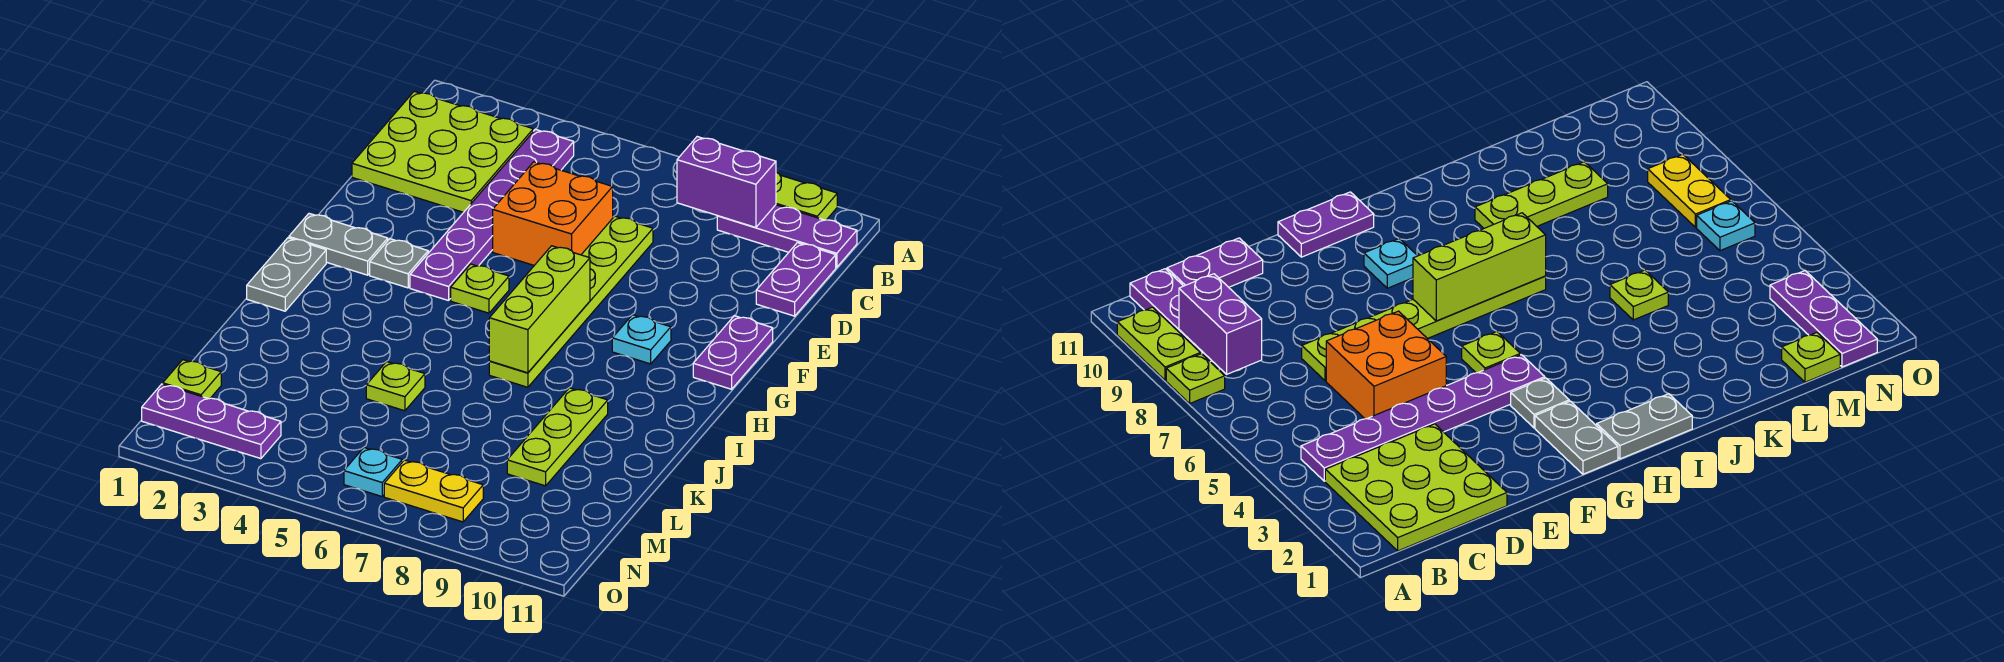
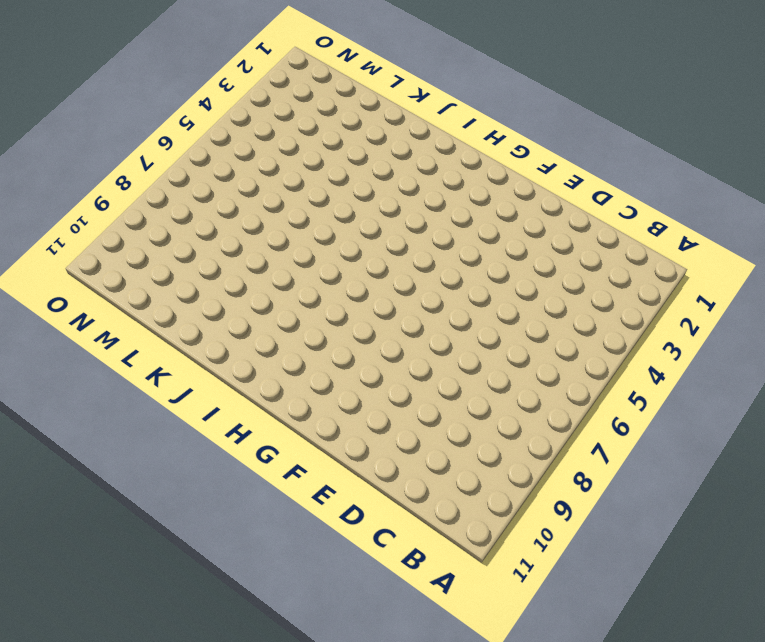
none -> lime plate A8 level 1
none -> lime plate A9:A10 level 1
none -> lime plate B1:D3 level 1

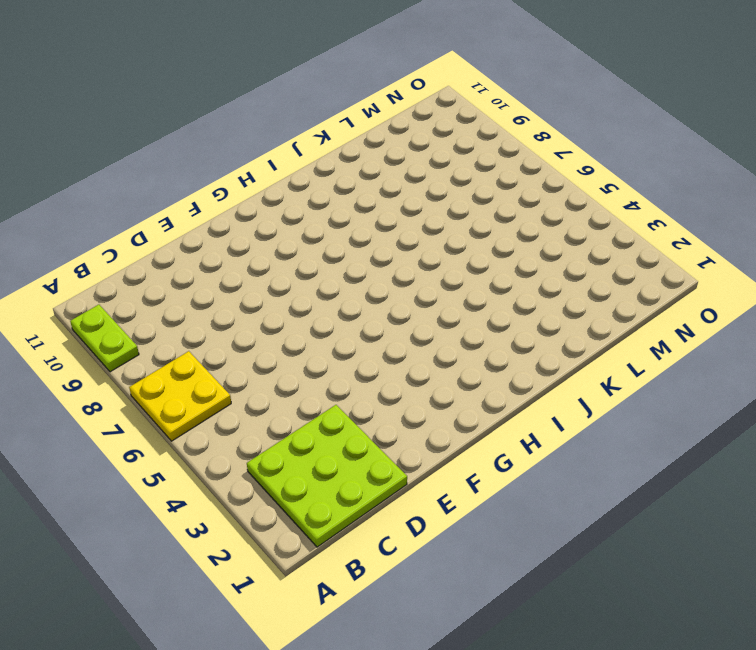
yellow plate A6:B7 level 1 -> none
none -> lime plate A8 level 1
none -> purple plate B4:G4 level 1
none -> purple plate B9:B11 level 1

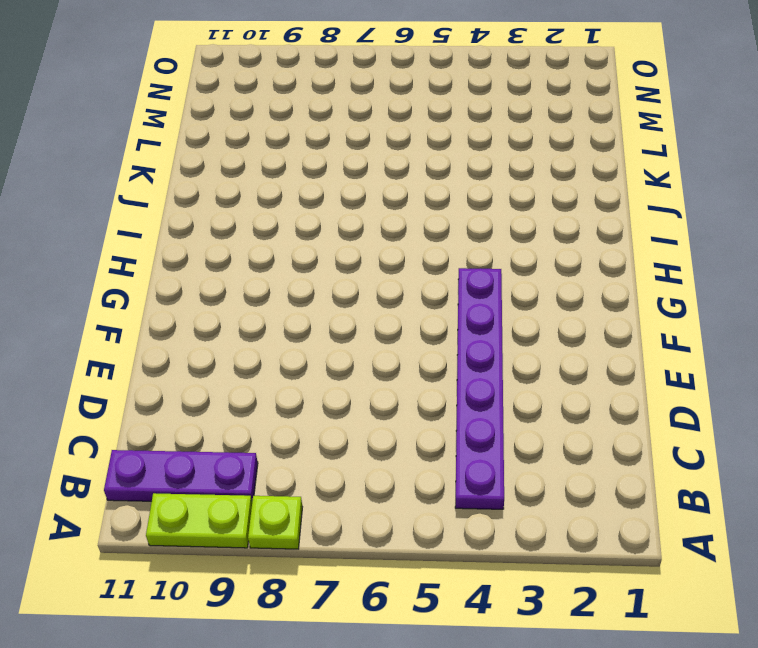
none -> lime plate B1:D3 level 1
none -> purple plate C11:D11 level 1
none -> orange brick D5:E6 level 1

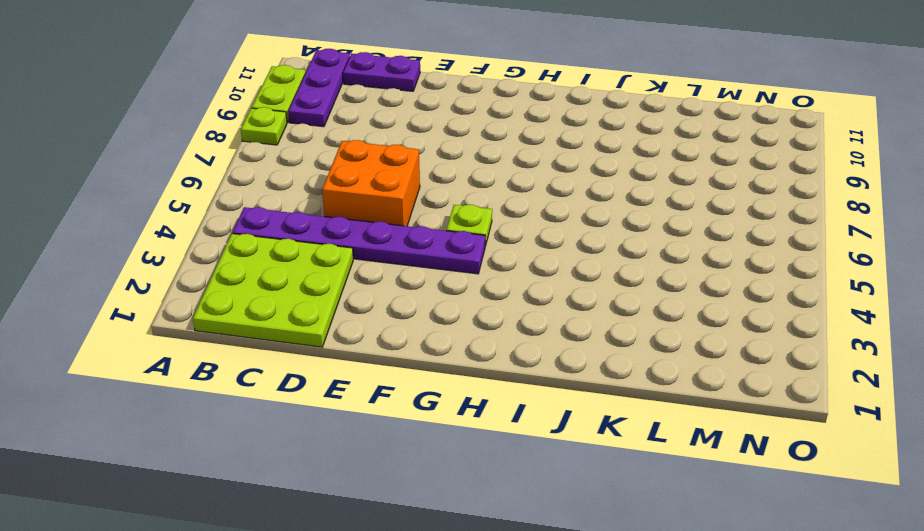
none -> lime plate D7:I7 level 1
none -> purple plate F11:G11 level 1
none -> grey plate G1:G2 level 1

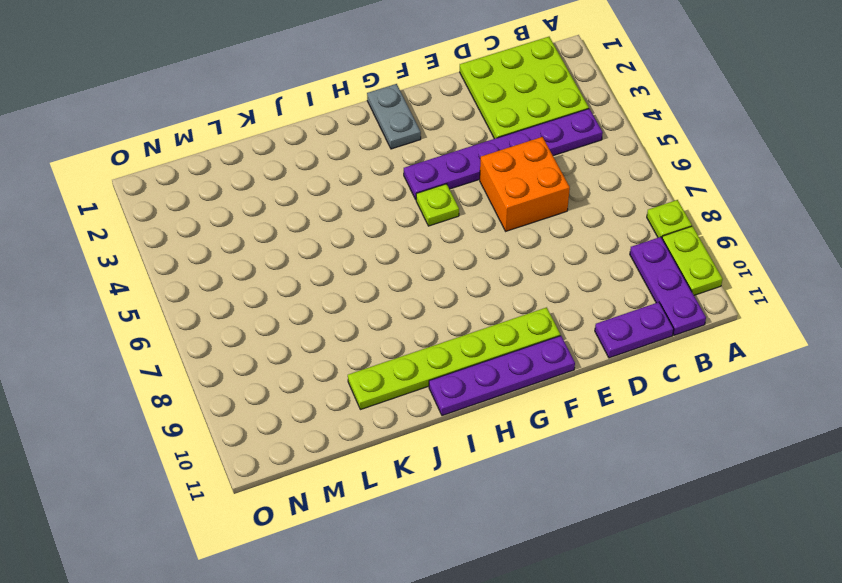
lime plate F10:K10 level 1 -> lime plate D7:I7 level 1
purple plate F11:I11 level 1 -> purple plate F11:G11 level 1
none -> grey plate G3 level 1
none -> cyan plate G9 level 1
none -> grey plate H1:I1 level 1

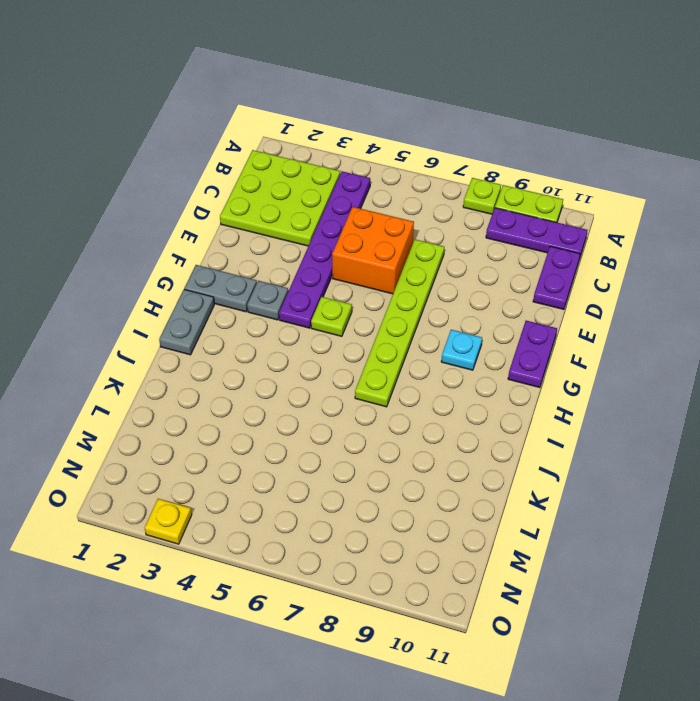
yellow plate O3 level 1 -> none
none -> lime plate J9:L9 level 1
none -> lime plate K5 level 1
none -> lime plate M1 level 1

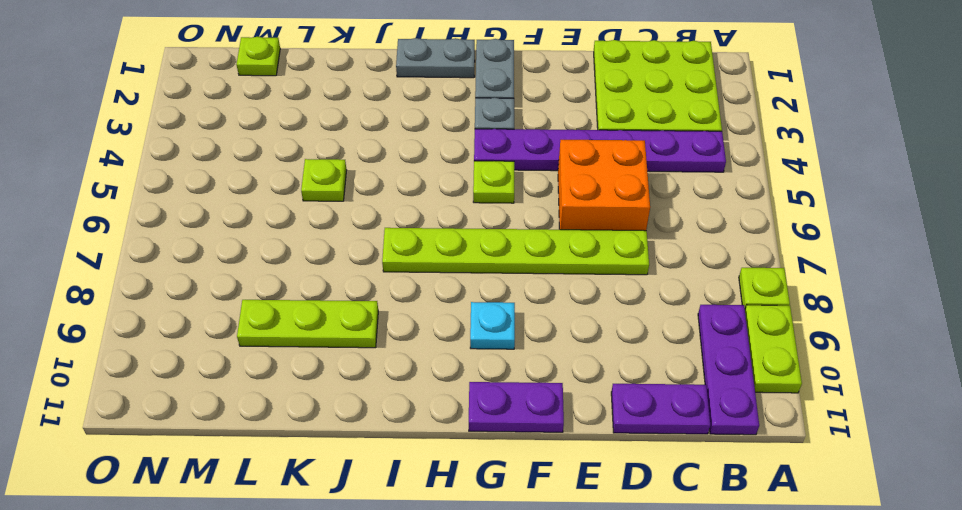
none -> purple plate N1:N3 level 1
none -> cyan plate N6 level 1
none -> yellow plate N7:N8 level 1

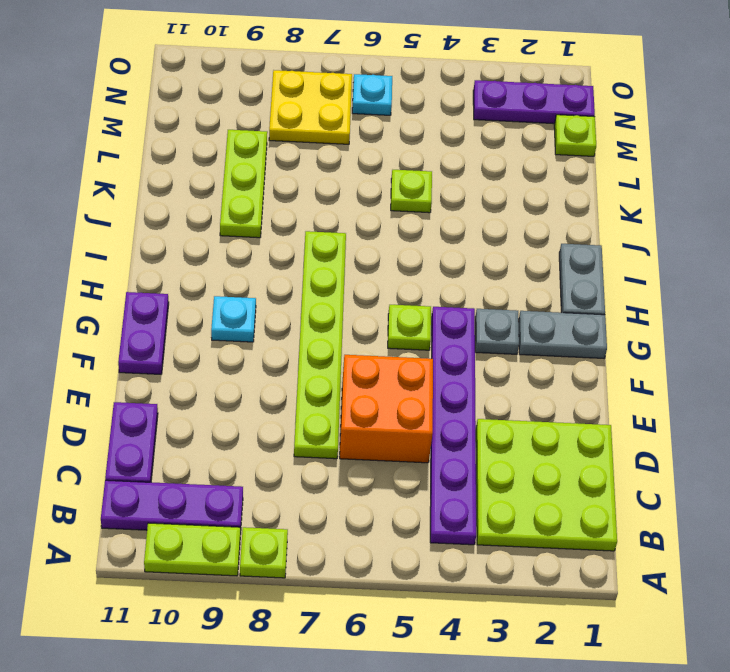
yellow plate M7:N8 level 1 -> yellow plate N7:N8 level 1
none -> purple brick B8:B9 level 2
none -> lime brick G7:I7 level 2

